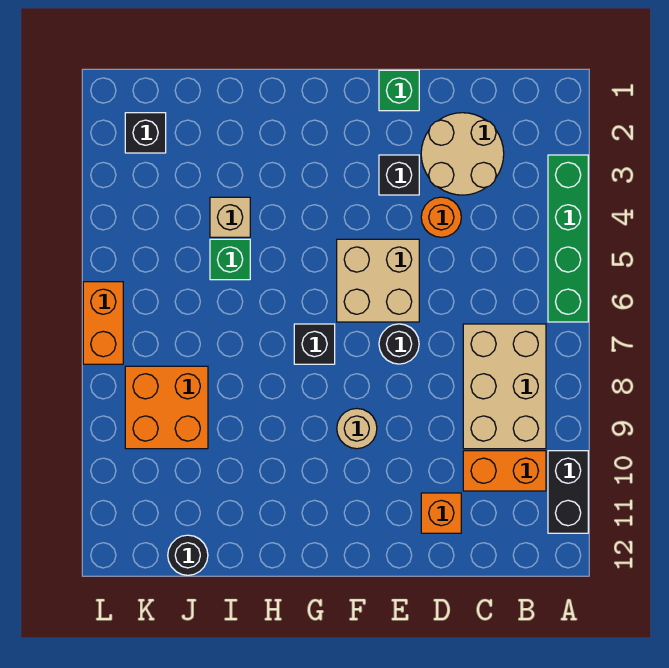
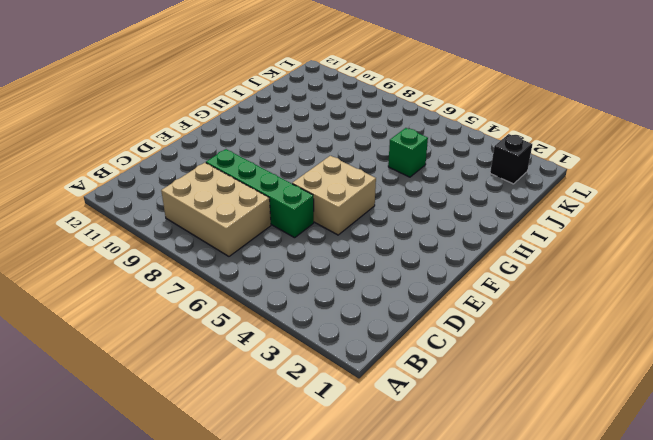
green brick D6:D9 level 1 -> green brick A3:A6 level 1
none -> black brick A10:A11 level 1
none -> orange brick B10:C10 level 1
none -> tan round brick C2:D3 level 1

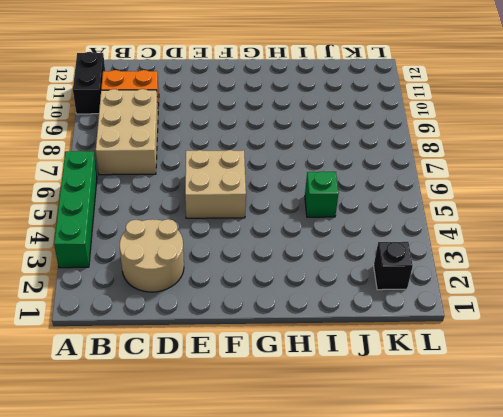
none -> orange round brick D4 level 1
none -> orange brick D11 level 1
none -> green brick E1 level 1

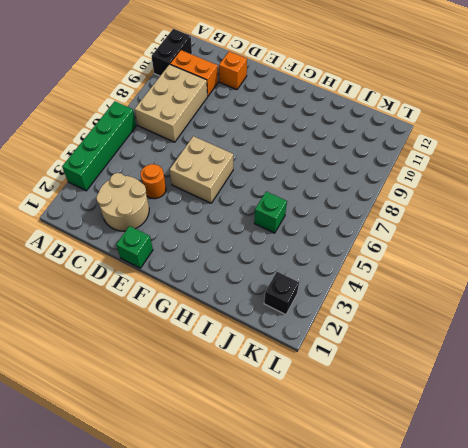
none -> black brick E3 level 1
none -> black round brick E7 level 1
none -> tan round brick F9 level 1

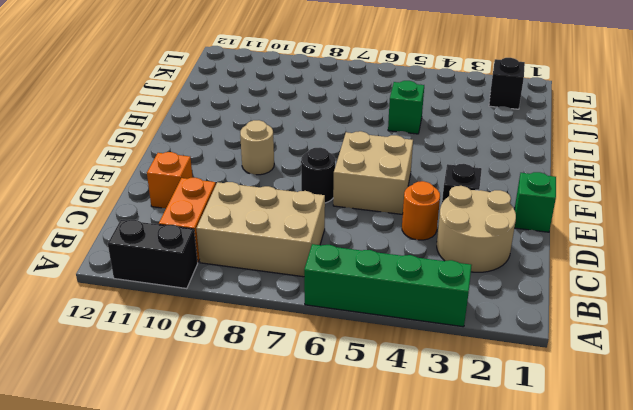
none -> black brick G7 level 1
none -> tan brick I4 level 1
none -> orange brick J8:K9 level 1

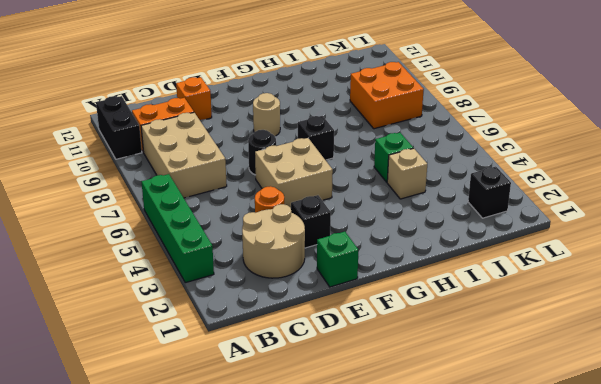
none -> black round brick J12 level 1
none -> orange brick L6:L7 level 1

